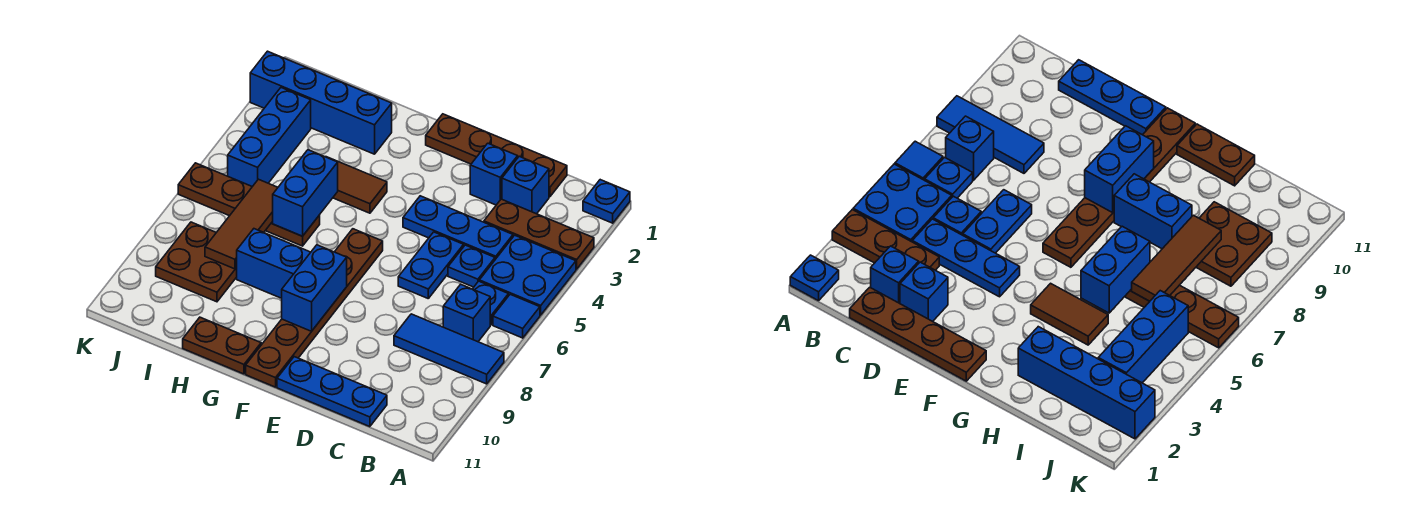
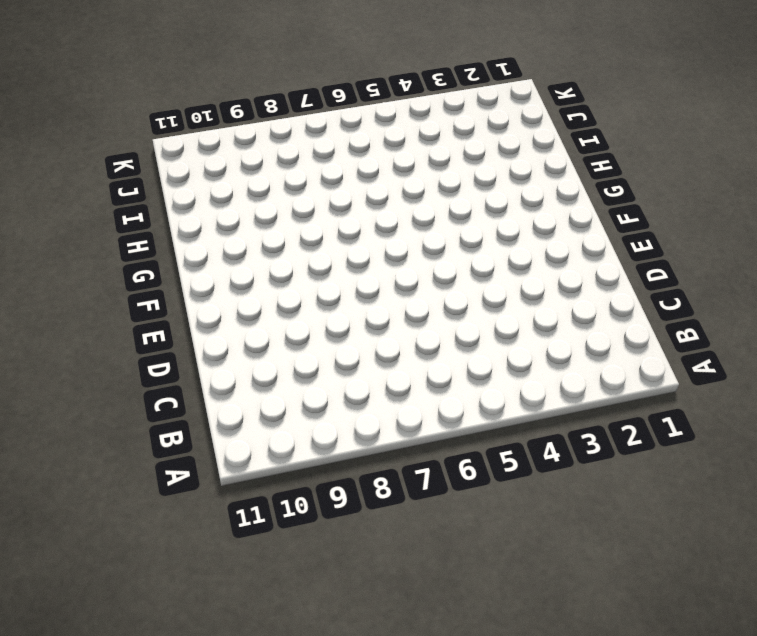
none -> blue plate A1 level 1
none -> brown plate A3:C3 level 1
none -> blue plate A4:B5 level 1

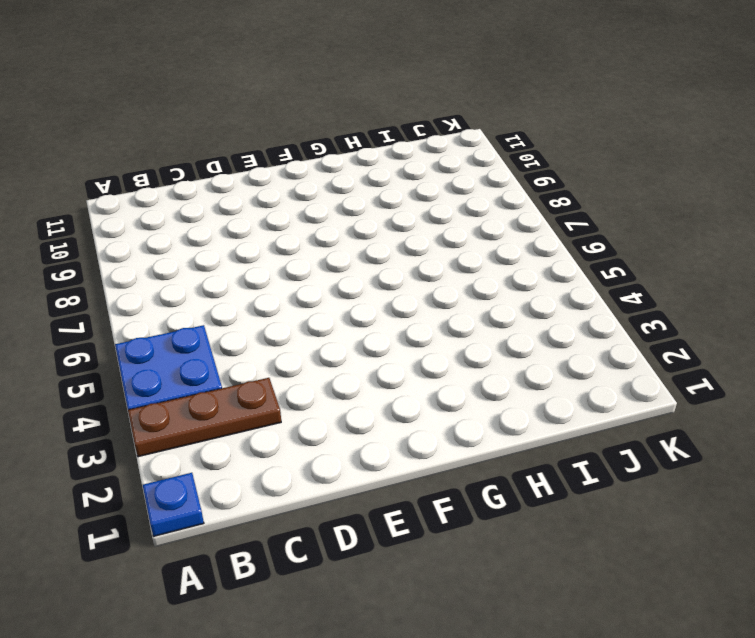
none -> blue tile A6 level 1
none -> blue tile A8:C8 level 1
none -> blue plate B6 level 1

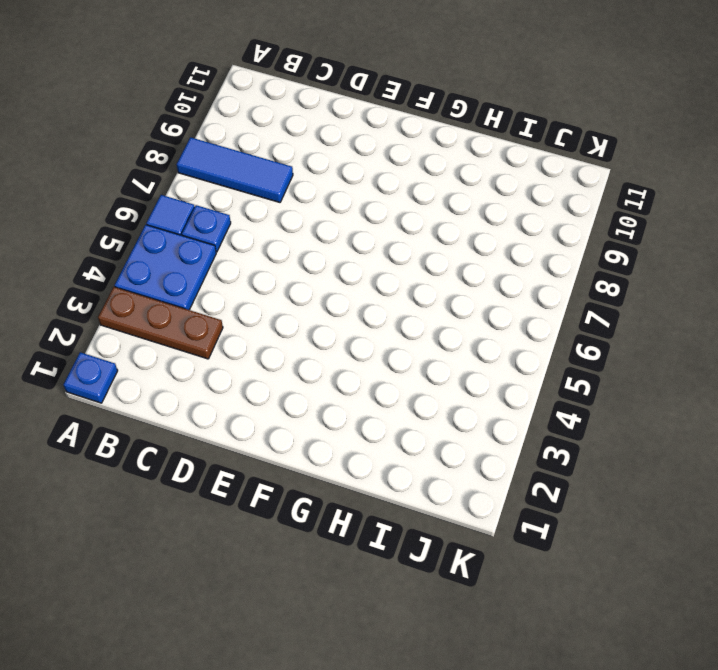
none -> blue brick B7 level 1
none -> brown plate C1:F1 level 1
none -> blue brick C2 level 1

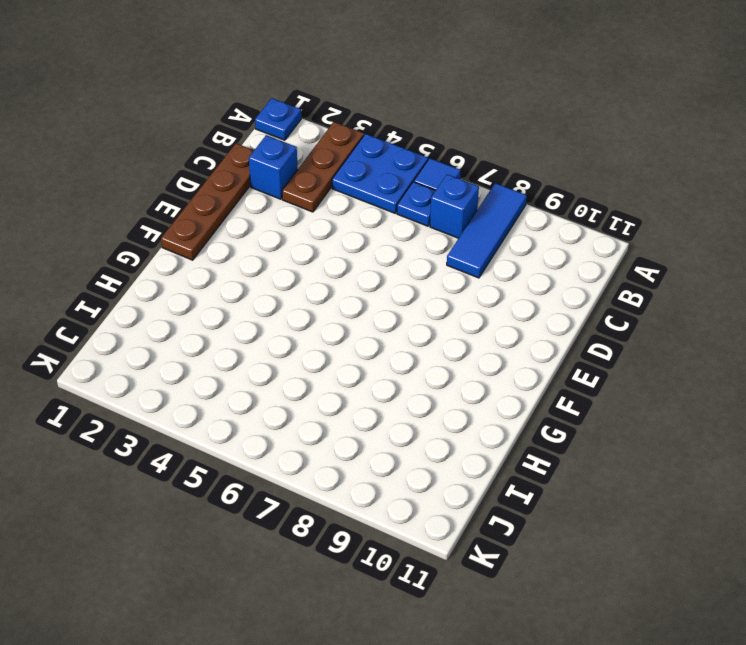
none -> blue plate C4:E4 level 1
none -> blue plate C5 level 1
none -> blue plate C11:E11 level 1

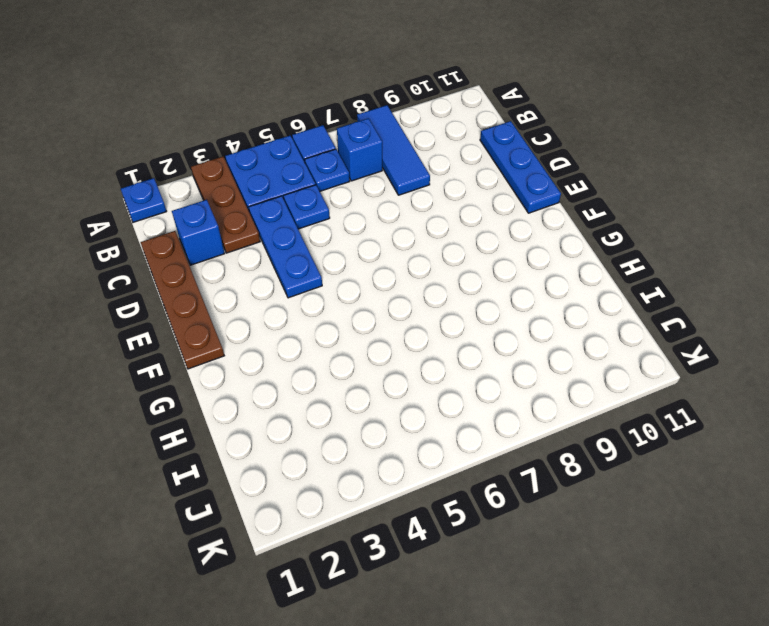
none -> blue brick D2 level 1
none -> blue plate D5:D6 level 1
none -> brown plate F6:F11 level 1

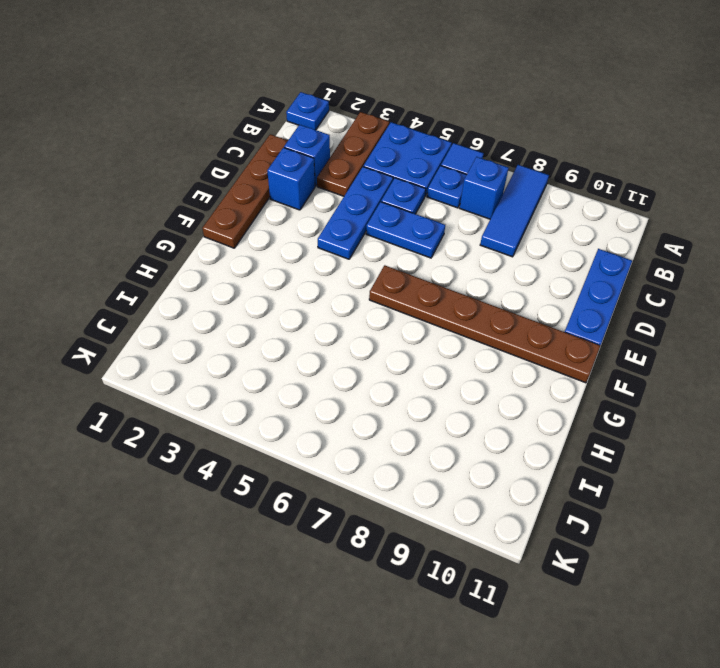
none -> brown tile G4:H4 level 1
none -> blue brick G8:H8 level 1
none -> brown plate G11:H11 level 1

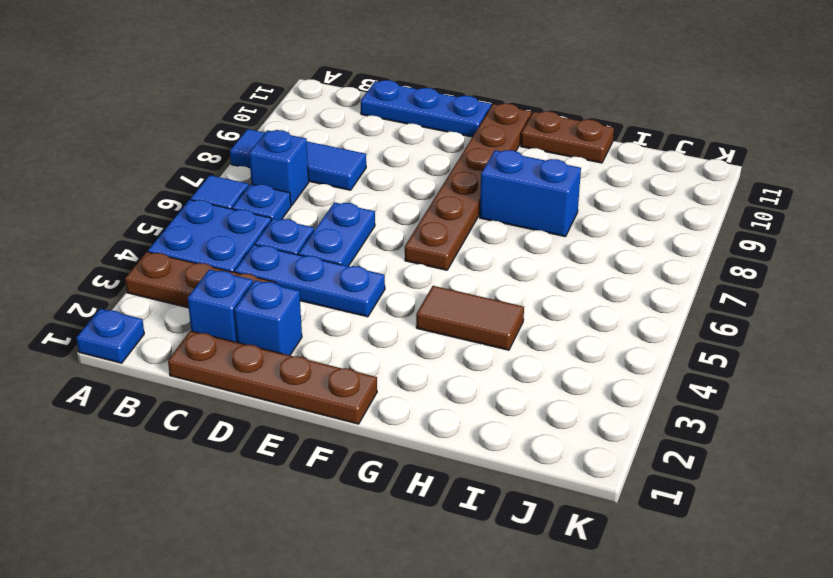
none -> blue brick H2:K2 level 1
none -> brown plate H6:K6 level 1
none -> brown plate I8:J9 level 1

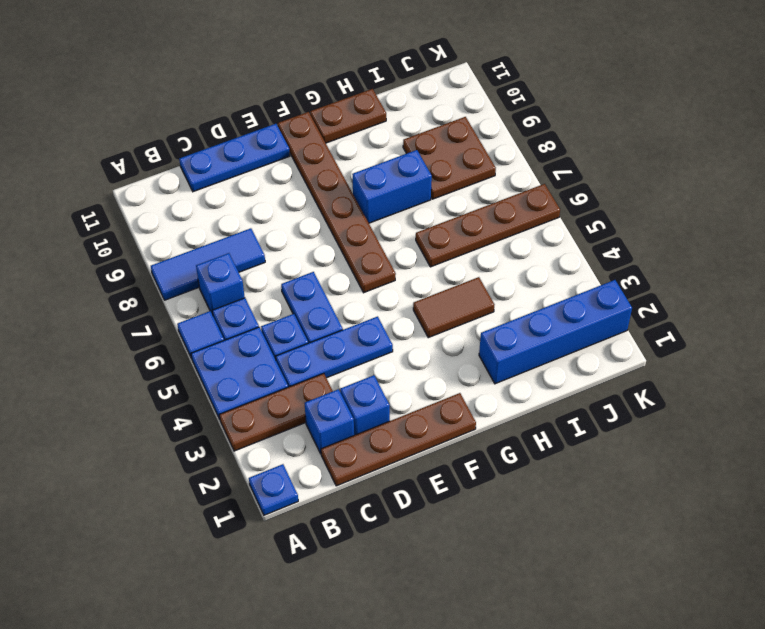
none -> blue brick J3:J5 level 1
none -> blue brick F8:F9 level 2
none -> blue brick H5:H6 level 2

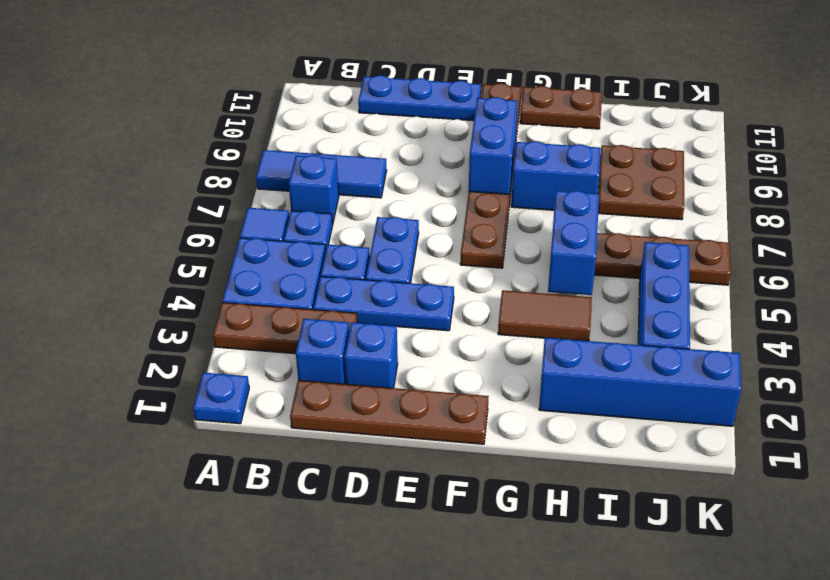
none -> brown tile I6:I8 level 2

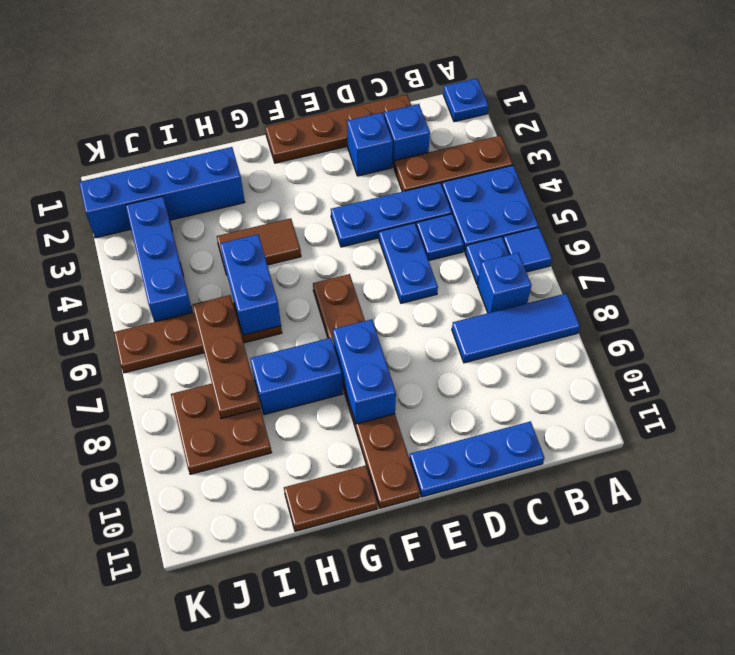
brown plate I6:I8 level 2 -> brown tile I6:I8 level 2

